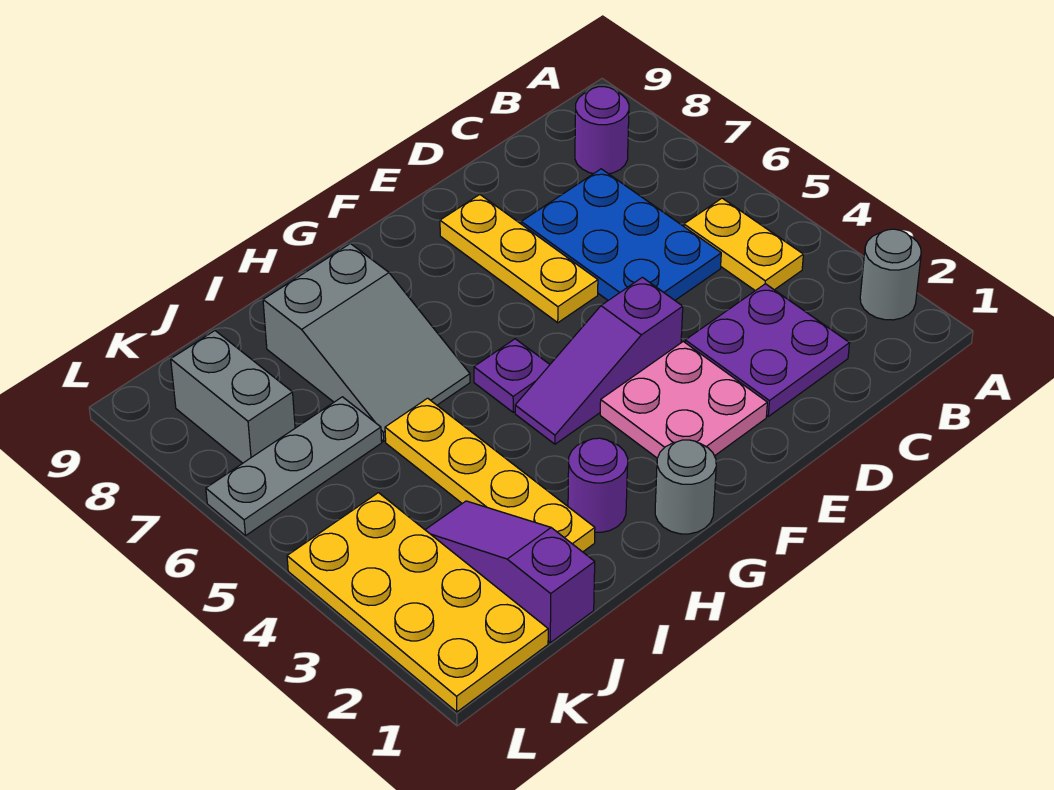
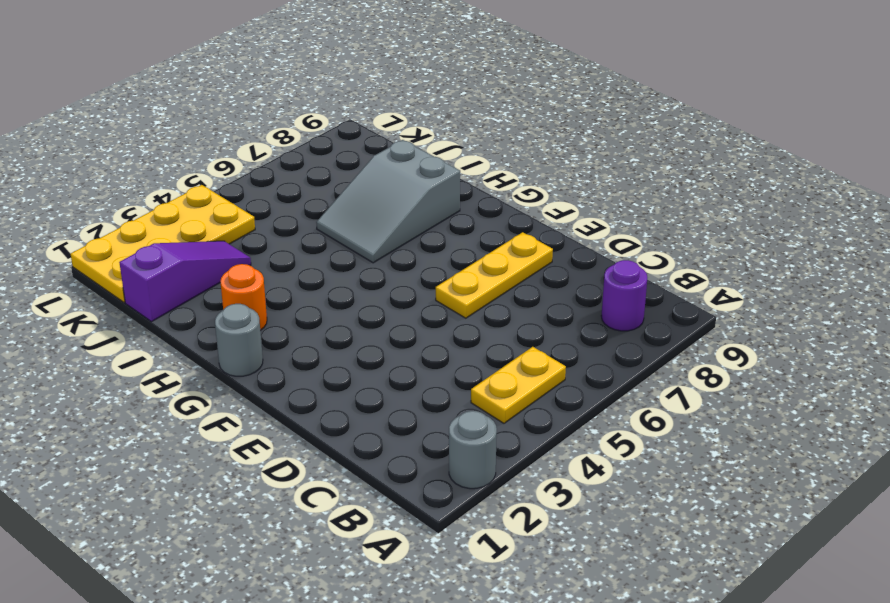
orange round brick H2 level 1 -> purple round brick H2 level 1
none -> purple plate C2:D3 level 1
none -> blue plate C5:D7 level 1
none -> pink plate E2:F3 level 1

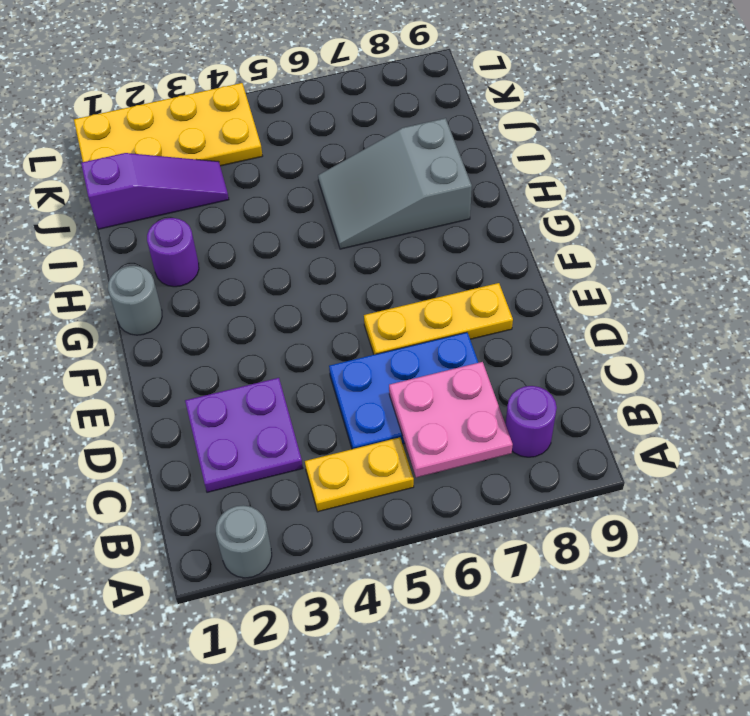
pink plate B6:C7 level 2 -> pink plate E2:F3 level 1
none -> purple slope E4:G4 level 1 top E
none -> purple plate G5 level 1
none -> yellow plate I2:I5 level 1

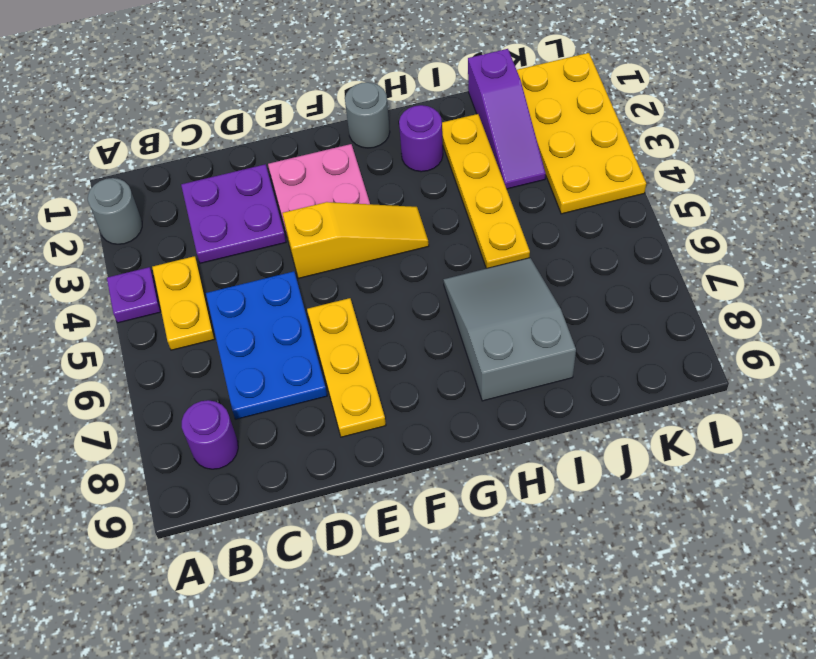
purple plate A4 level 1 -> purple plate G5 level 1
yellow slope E4:G4 level 1 top E -> purple slope E4:G4 level 1 top E
none -> grey plate J6:L6 level 1
none -> grey brick K7:K8 level 1

